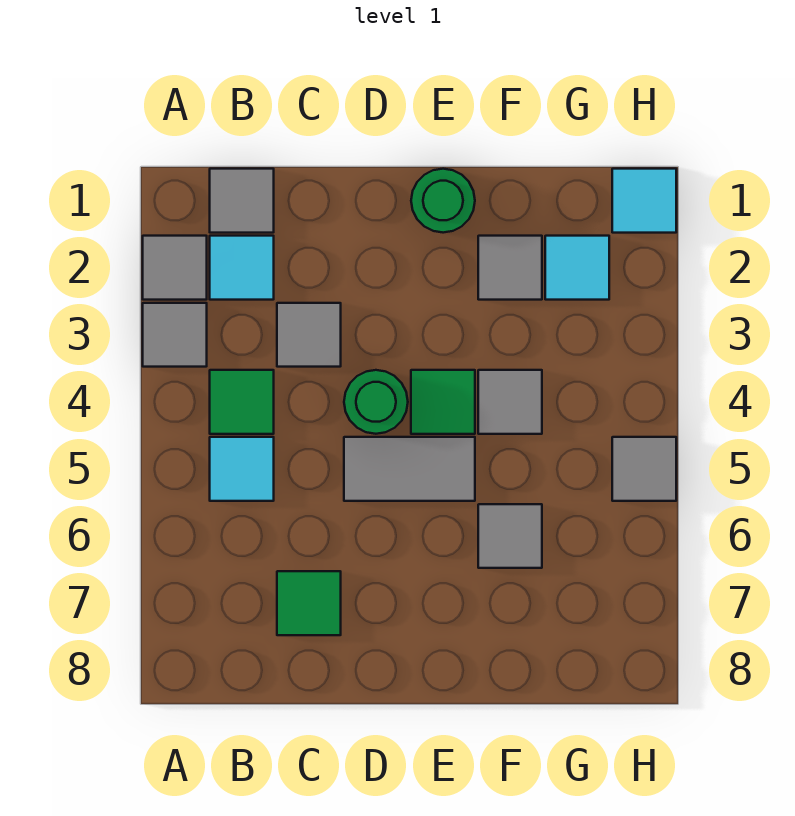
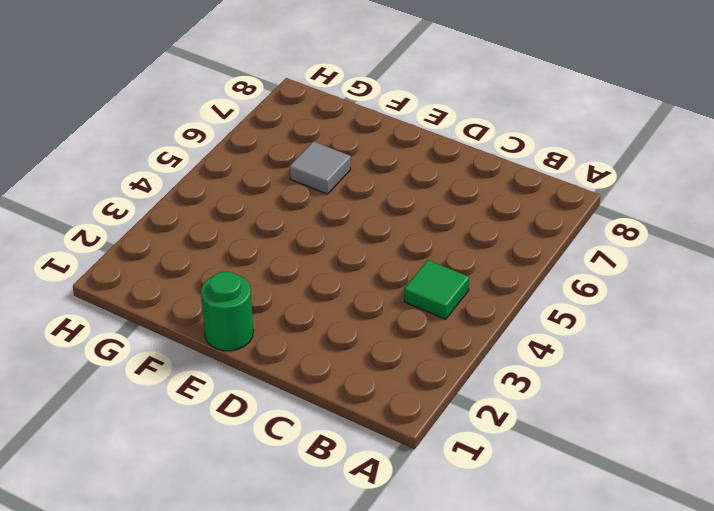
none -> grey tile A2 level 1
none -> grey tile A3 level 1
none -> grey tile B1 level 1

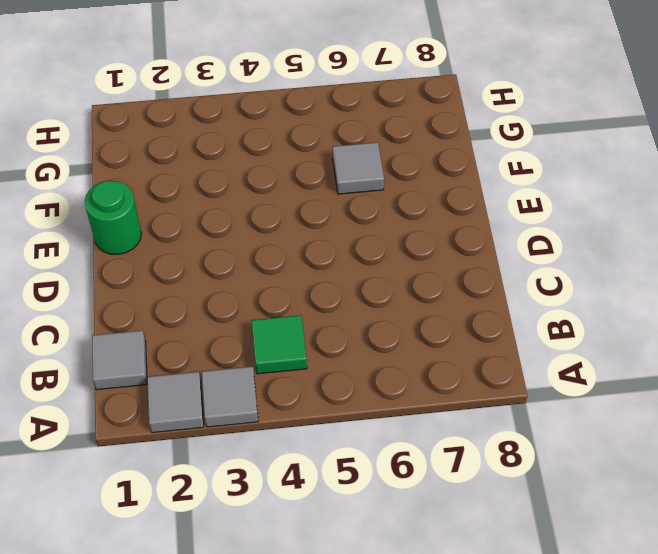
none -> cyan tile B2 level 1
none -> cyan tile B5 level 1
none -> grey tile C3 level 1

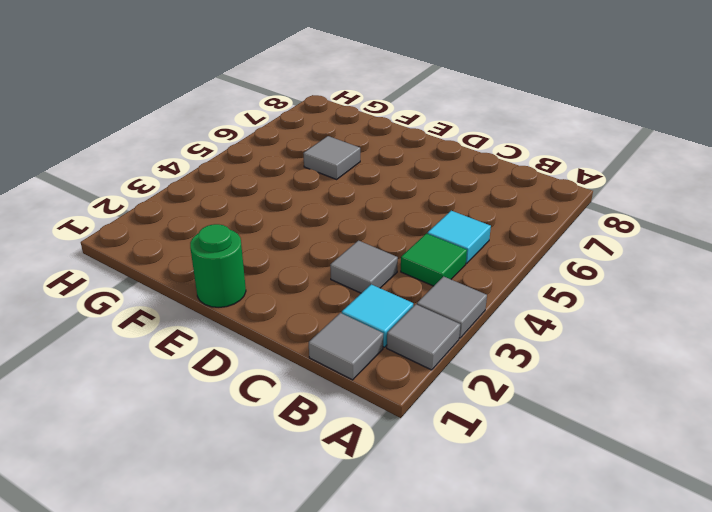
none -> green tile C7 level 1
none -> green round brick D4 level 1
none -> grey tile D5:E5 level 1

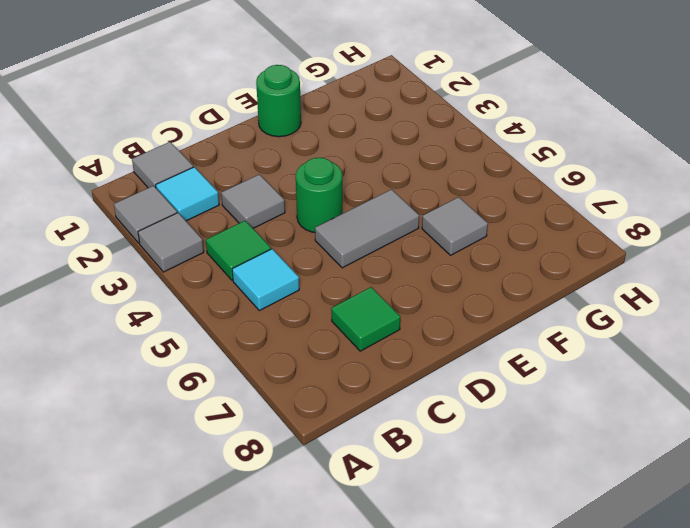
none -> green tile E4 level 1
none -> grey tile F2 level 1
none -> grey tile F4 level 1

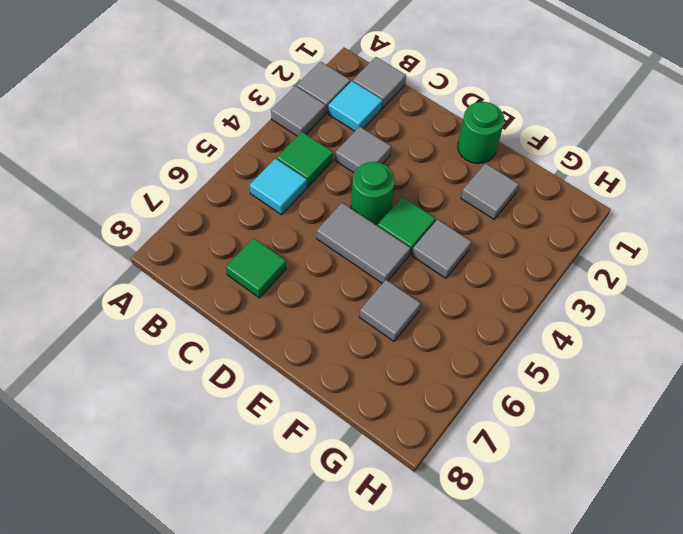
none -> cyan tile G2 level 1
none -> cyan tile H1 level 1
none -> grey tile H5 level 1

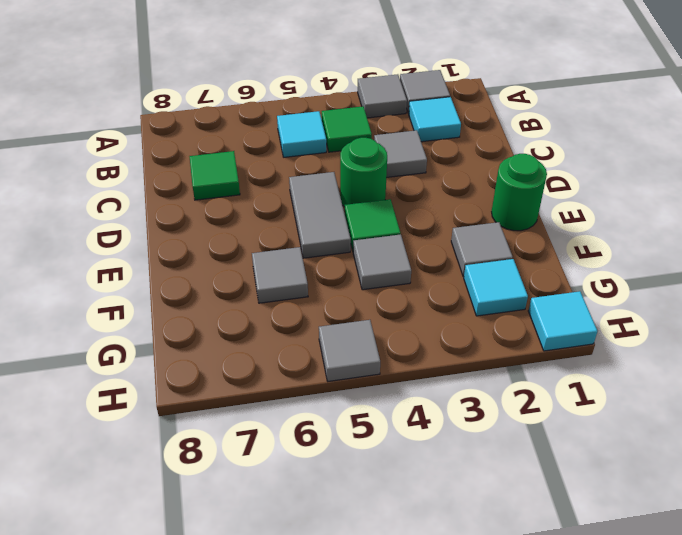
none -> grey tile B1 level 1

